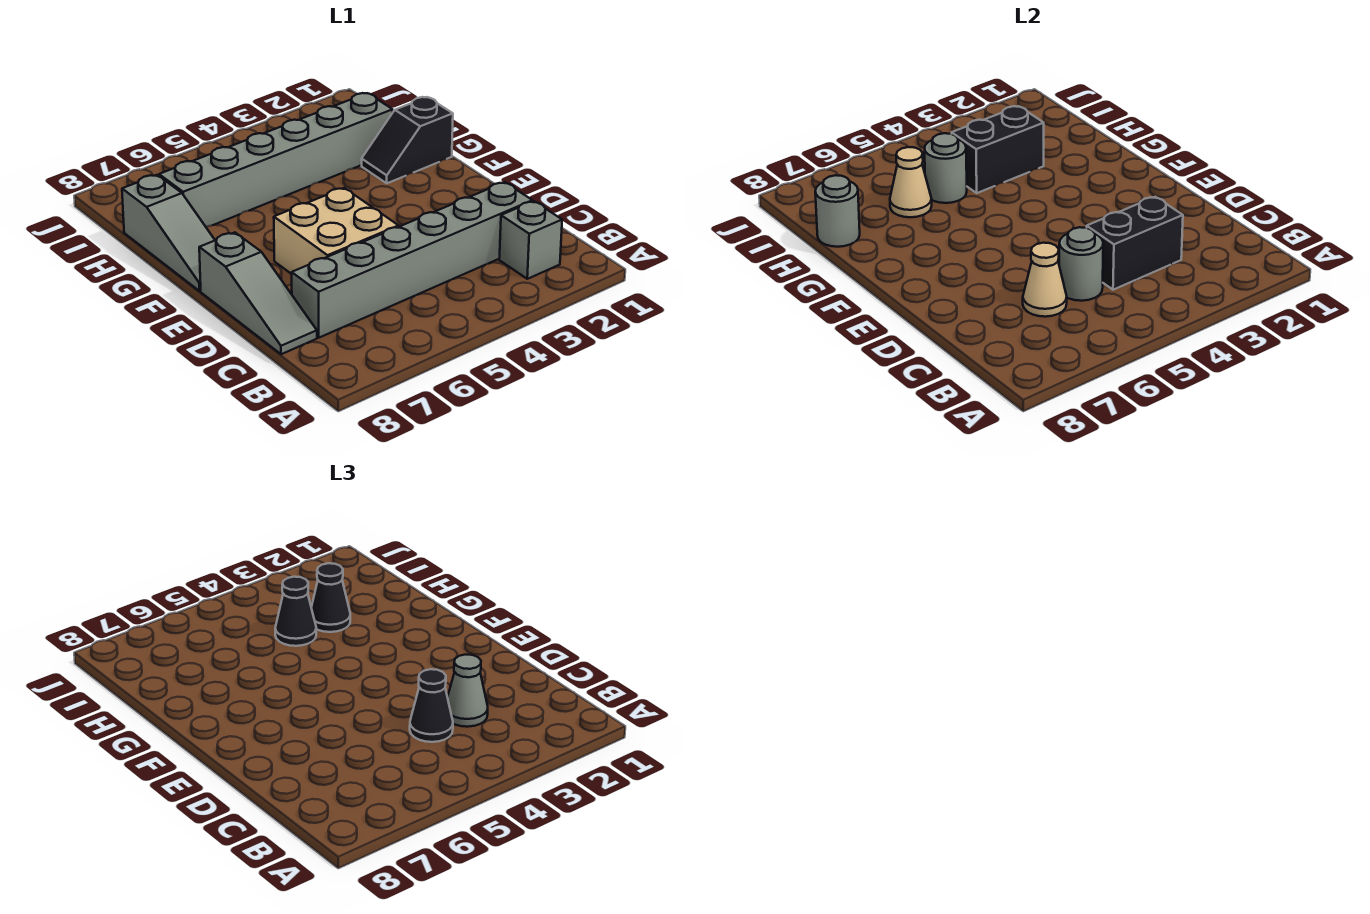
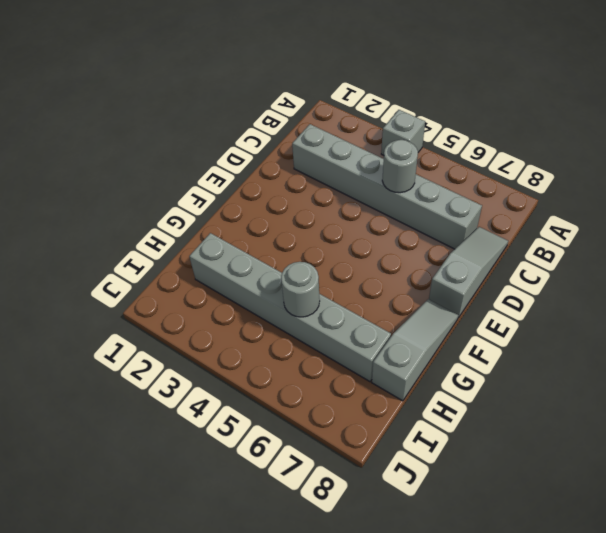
grey brick A4 level 1 -> grey brick B2 level 1
none -> tan brick D5:E6 level 1
none -> black slope G1:G2 level 1 top 1
none -> black brick C3:C4 level 2

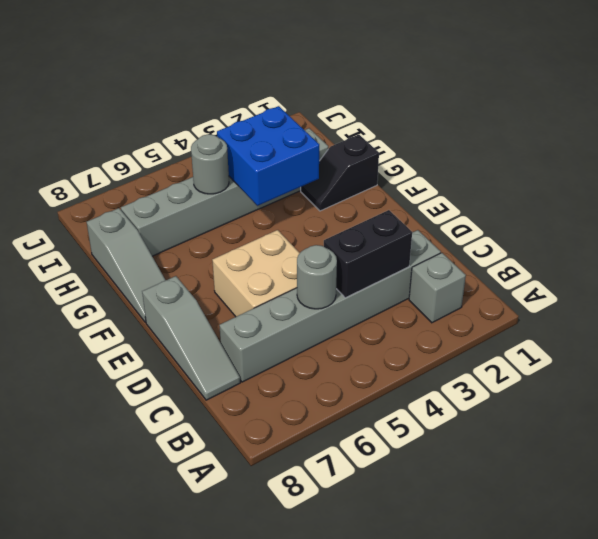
blue brick G3:H4 level 2 -> black brick H3:H4 level 2
none -> tan cone C6 level 2
none -> tan cone H6 level 2
none -> grey round brick H8 level 2

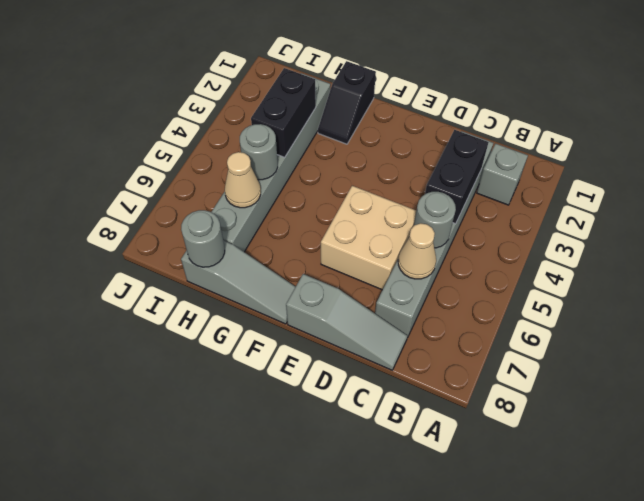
none -> grey cone C3 level 3
none -> black cone C4 level 3
none -> black cone H3 level 3

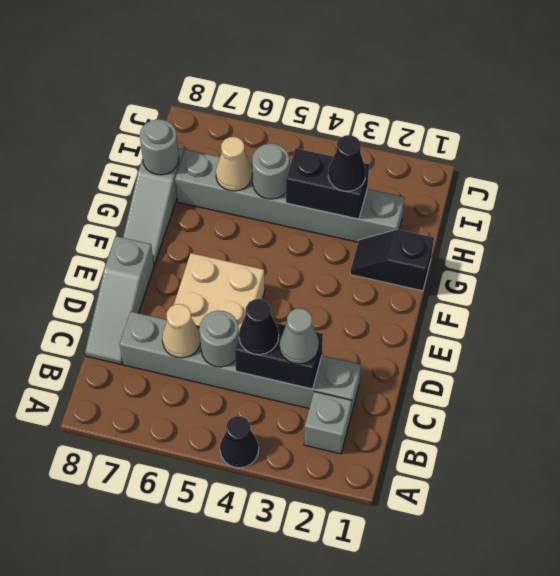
black cone A4 level 1 -> black cone H4 level 3

